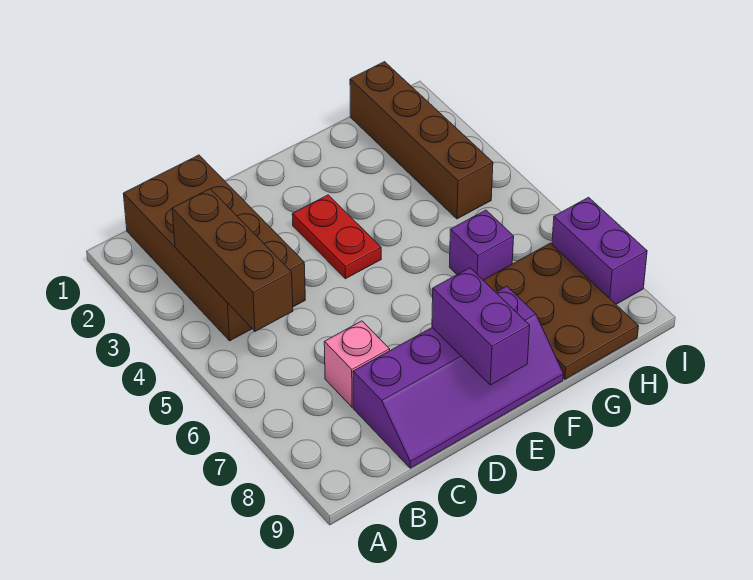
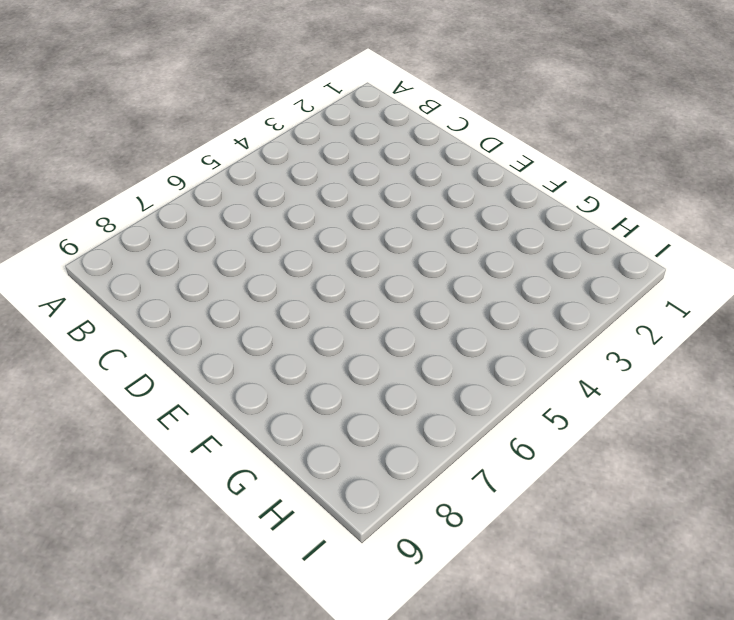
none -> brown brick B1:C4 level 1
none -> pink brick C7 level 1

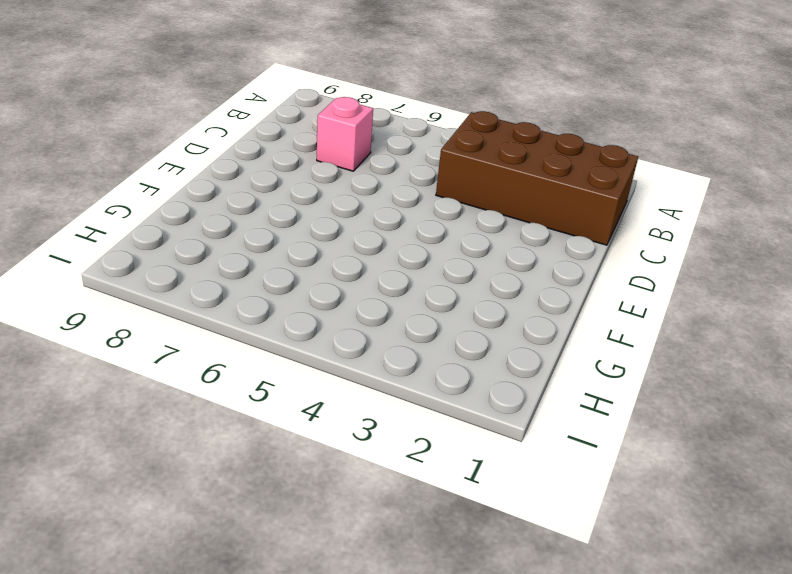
none -> purple slope C8:F9 level 1 top 8
none -> red plate E3:E4 level 1

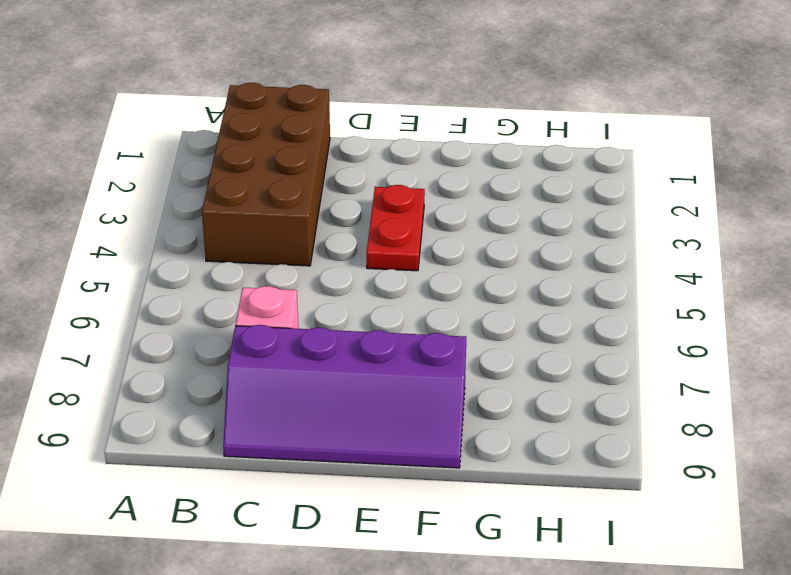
none -> purple brick G6 level 1
none -> brown plate G7:H9 level 1

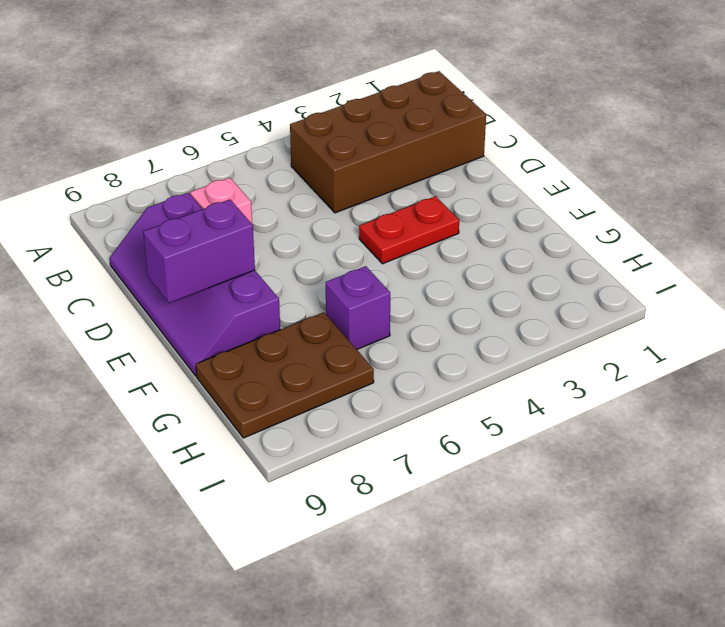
none -> brown brick H1:H4 level 1
none -> purple brick I7:I8 level 1

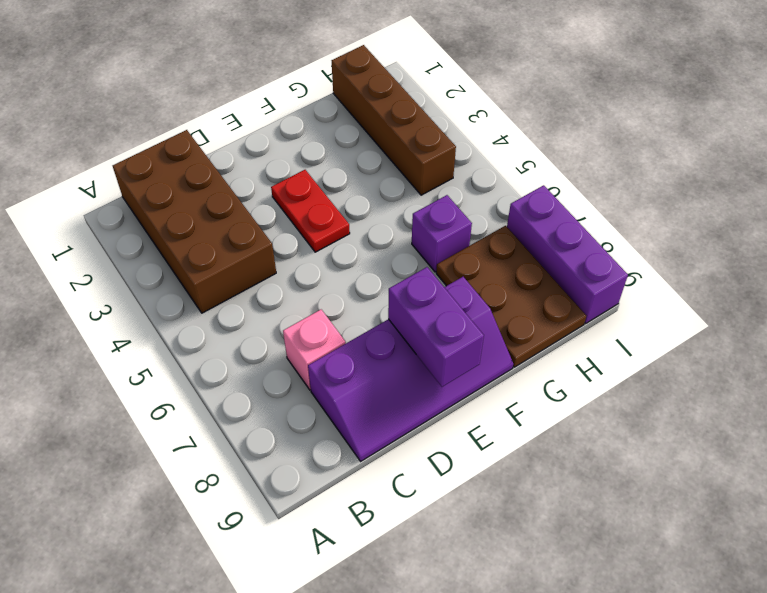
purple brick I7:I9 level 1 -> purple brick I7:I8 level 1
none -> brown brick B3:B5 level 2

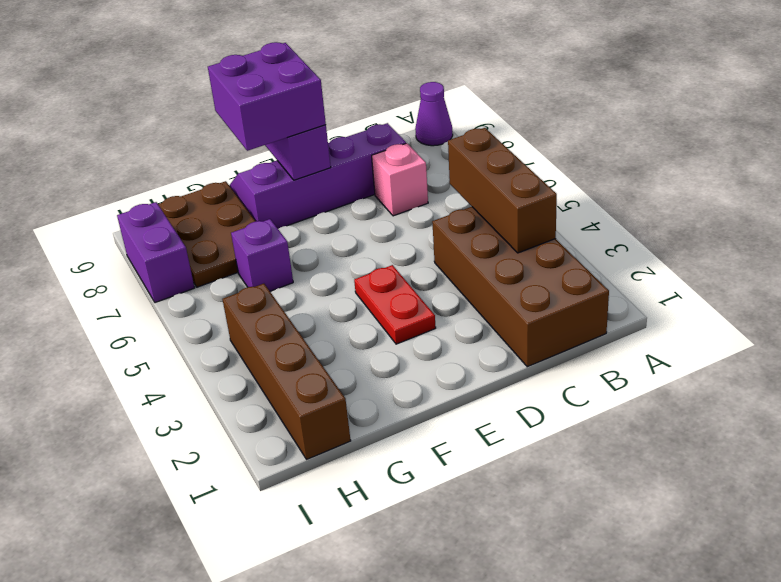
purple cone A9 level 1 -> none
purple brick E8:F9 level 3 -> none

